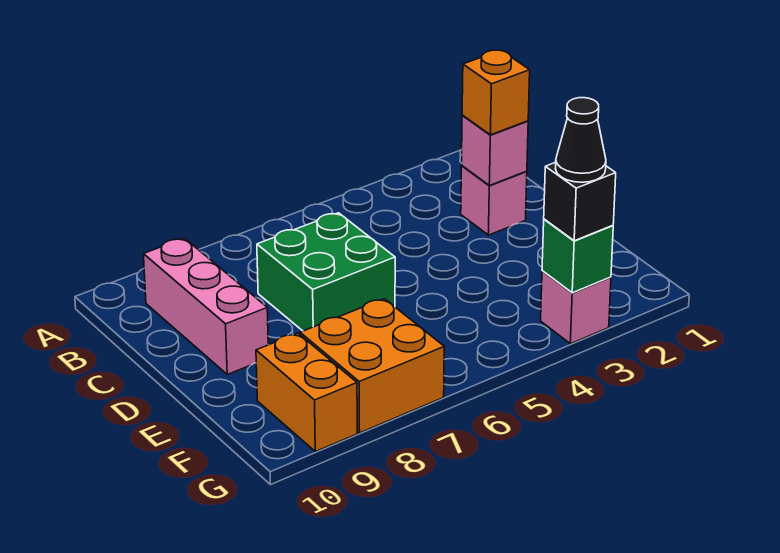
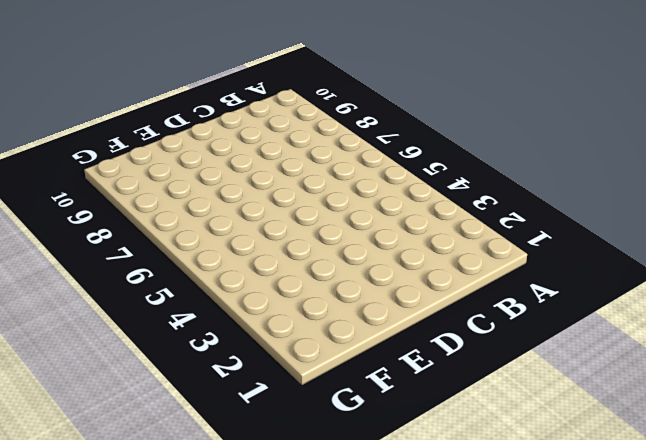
none -> pink brick B9:D9 level 1
none -> pink brick C2 level 1

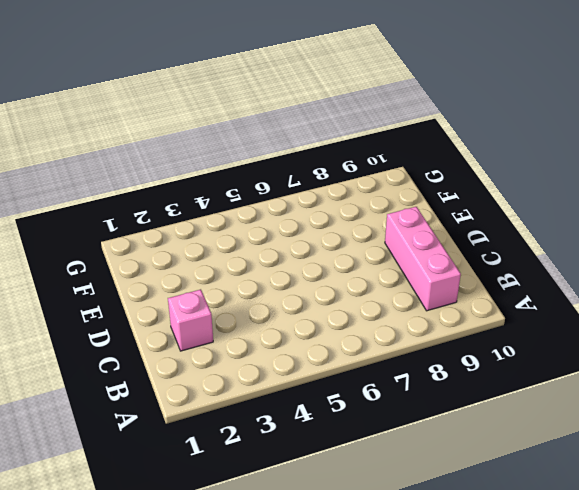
none -> green brick C6:D7 level 1
none -> orange brick F7:G8 level 1

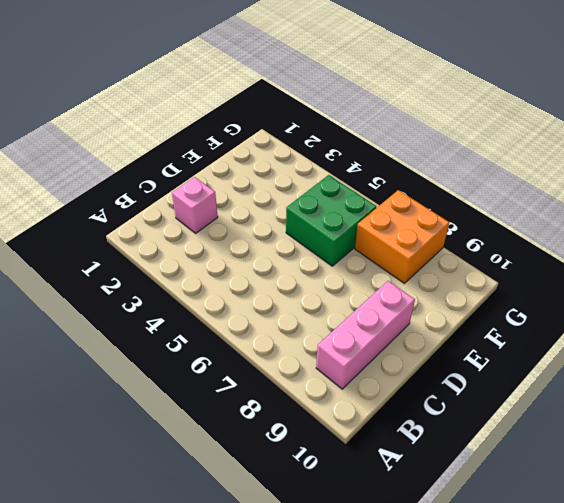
green brick E5:F6 level 1 -> green brick C6:D7 level 1
none -> orange brick F9:G9 level 1
none -> pink brick G3 level 1

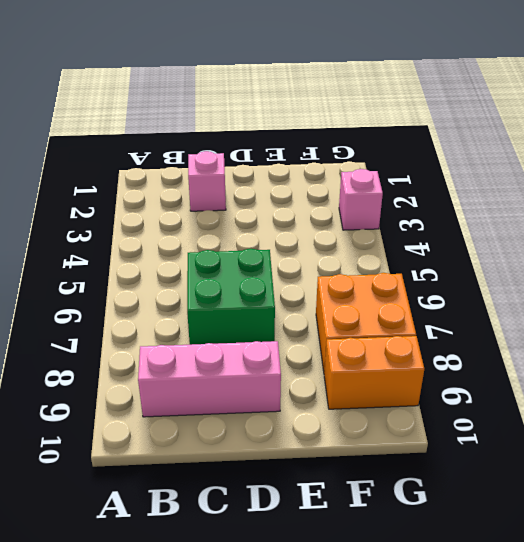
none -> pink brick C2 level 2
none -> green brick G3 level 2

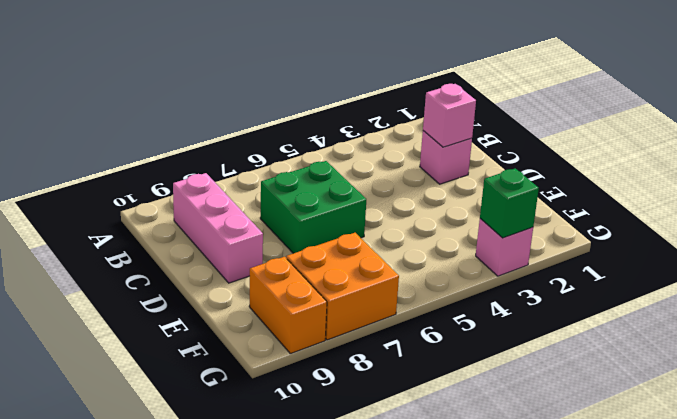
none -> orange brick C2 level 3
none -> black brick G3 level 3

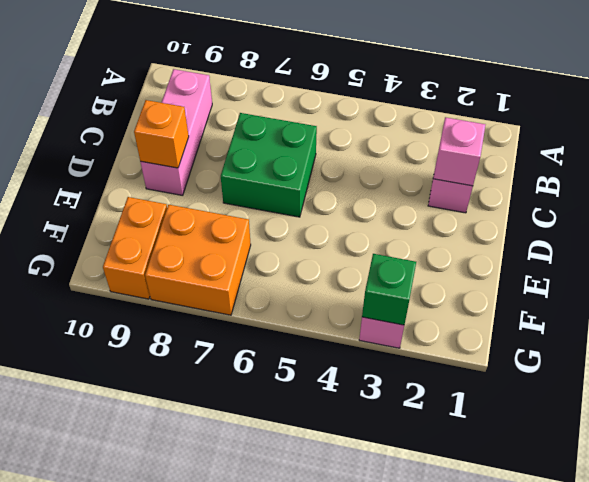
orange brick D9 level 2 -> orange brick C2 level 3
none -> black brick G3 level 3
none -> black cone G3 level 4

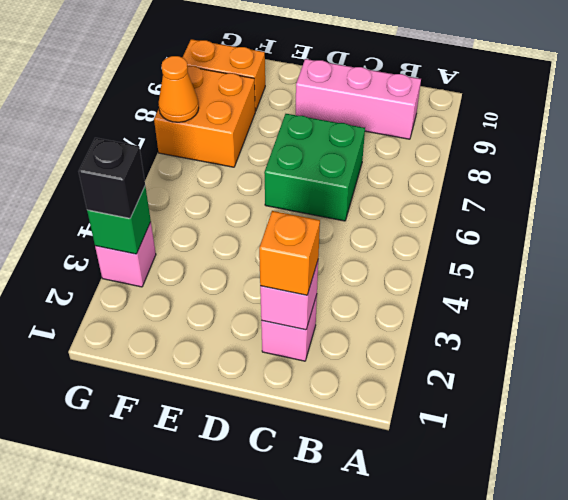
orange cone G7 level 2 -> none
none -> black cone G3 level 4

